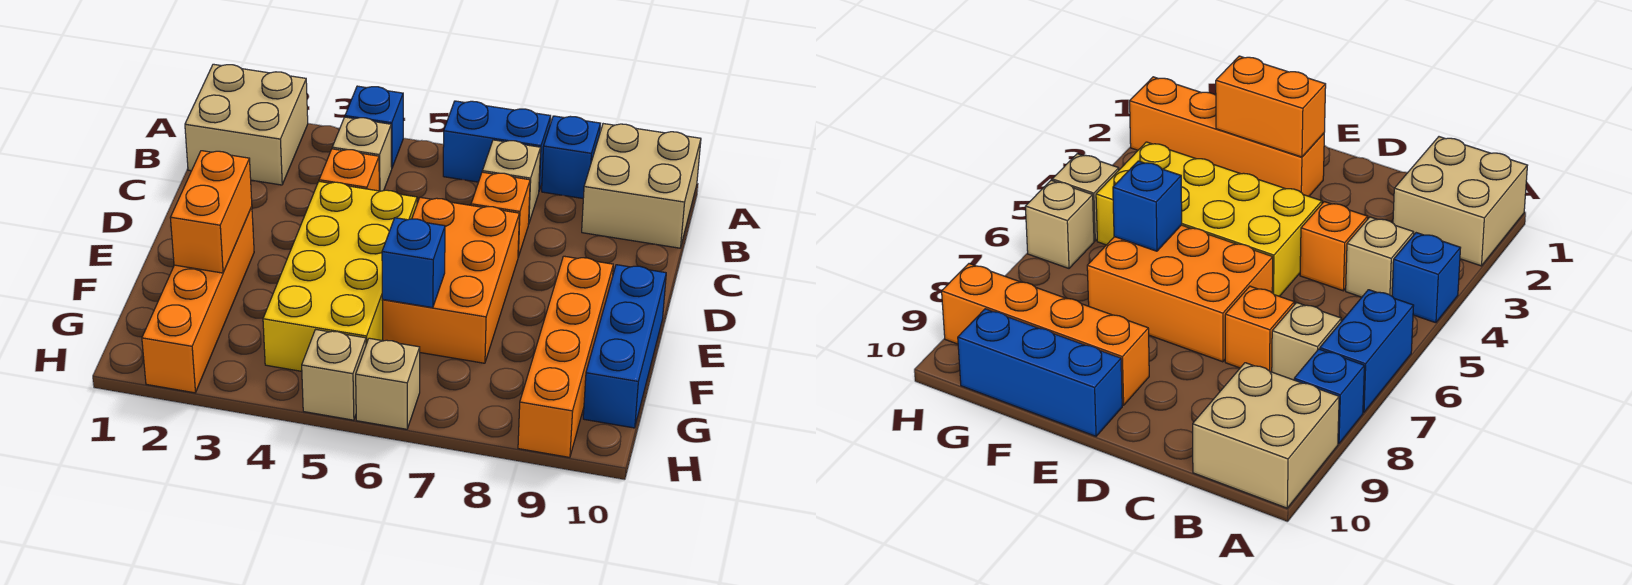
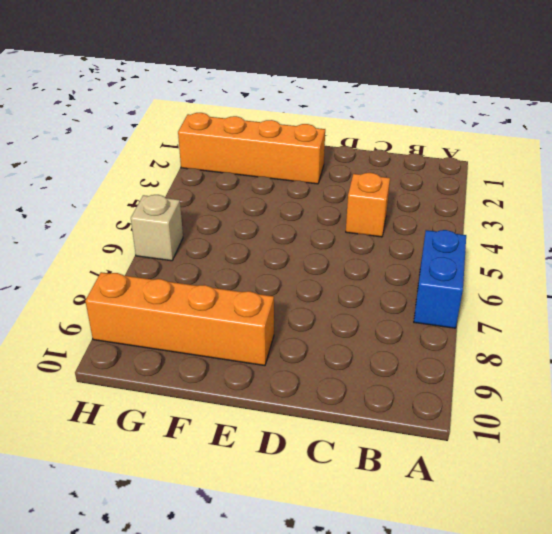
none -> tan brick A1:B2 level 1
none -> blue brick A4 level 1
none -> blue brick A8 level 1

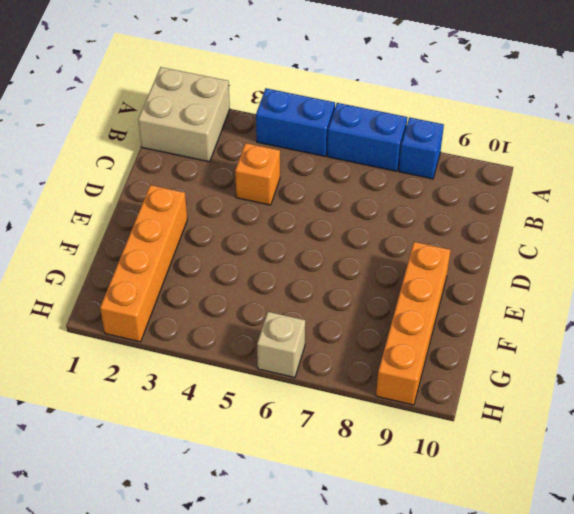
blue brick A4:A5 level 1 -> blue brick A4 level 1
none -> tan brick A9:B10 level 1
none -> tan brick B4 level 1
none -> tan brick B7 level 1

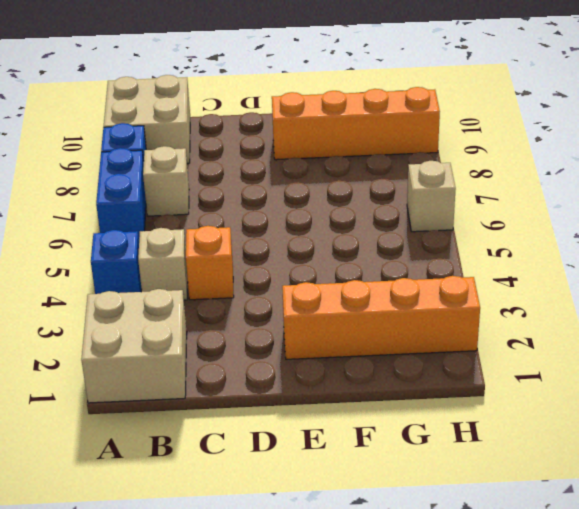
none -> orange brick C7 level 1
none -> yellow brick D4:G5 level 1
none -> orange brick D6:F7 level 1

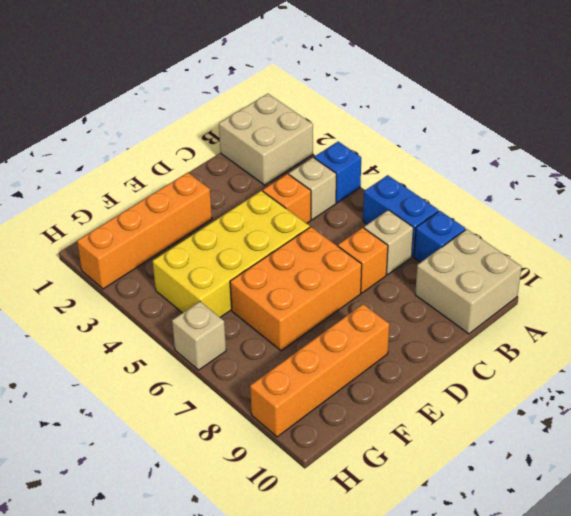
none -> blue brick E10:G10 level 1
none -> tan brick H5 level 1
none -> orange brick E2:F2 level 2

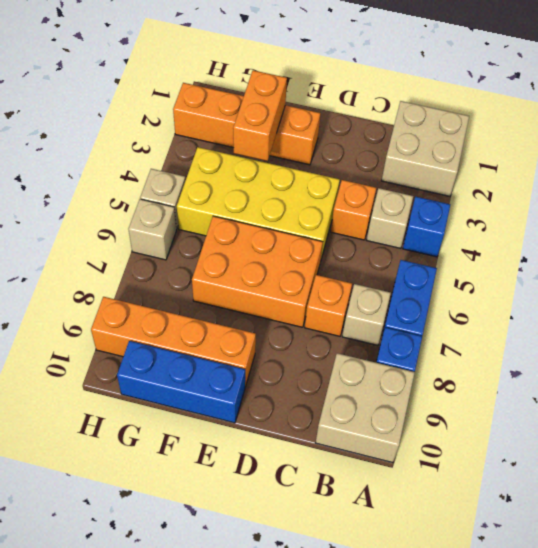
orange brick F2:F3 level 2 -> orange brick E2:F2 level 2
none -> blue brick F6 level 2

